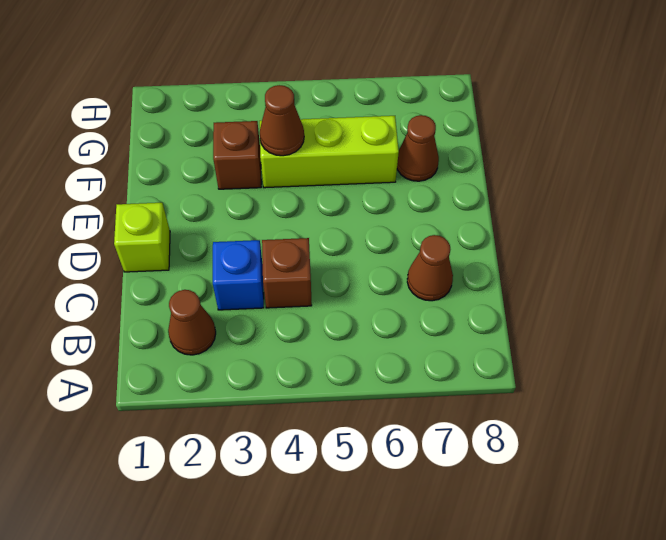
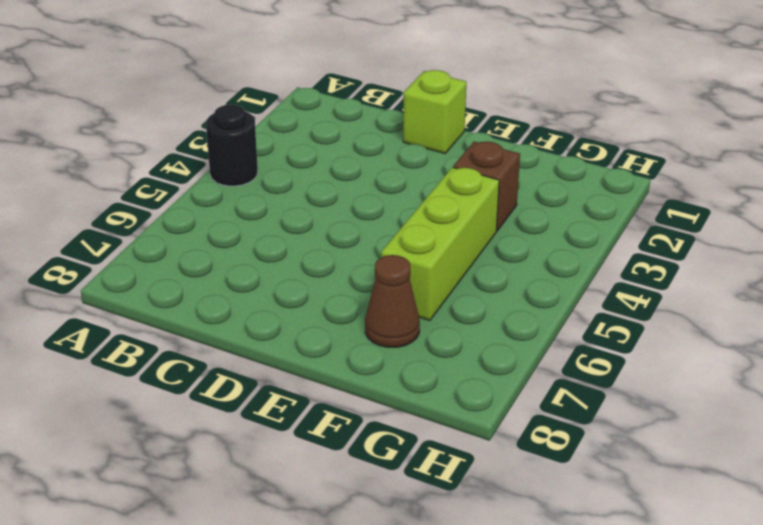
black round brick A4 level 1 -> none
none -> brown cone B2 level 1
none -> blue brick C3 level 1

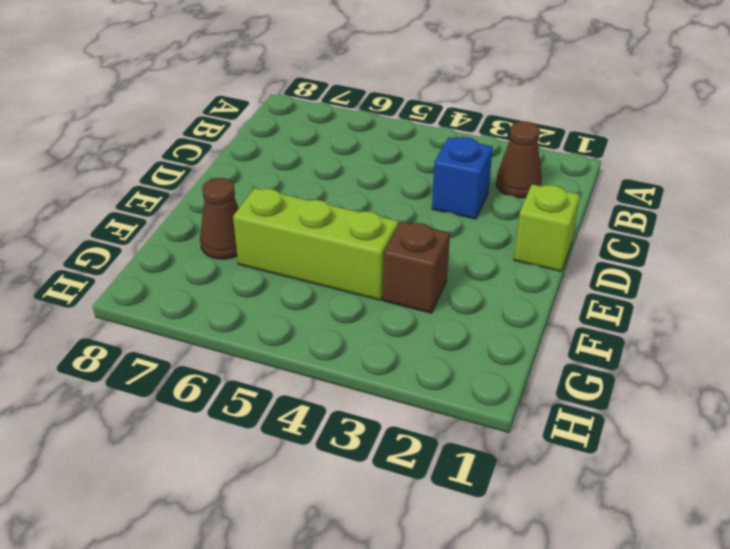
none -> brown brick C4 level 1
none -> brown cone C7 level 1

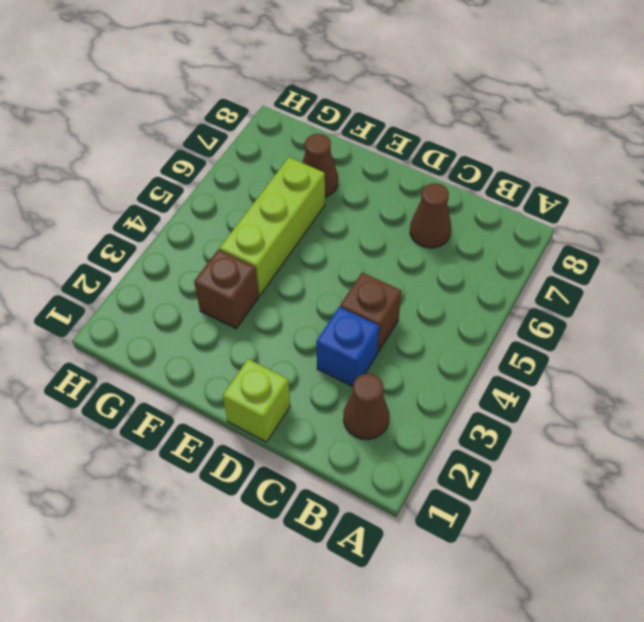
none -> brown cone F4 level 2

